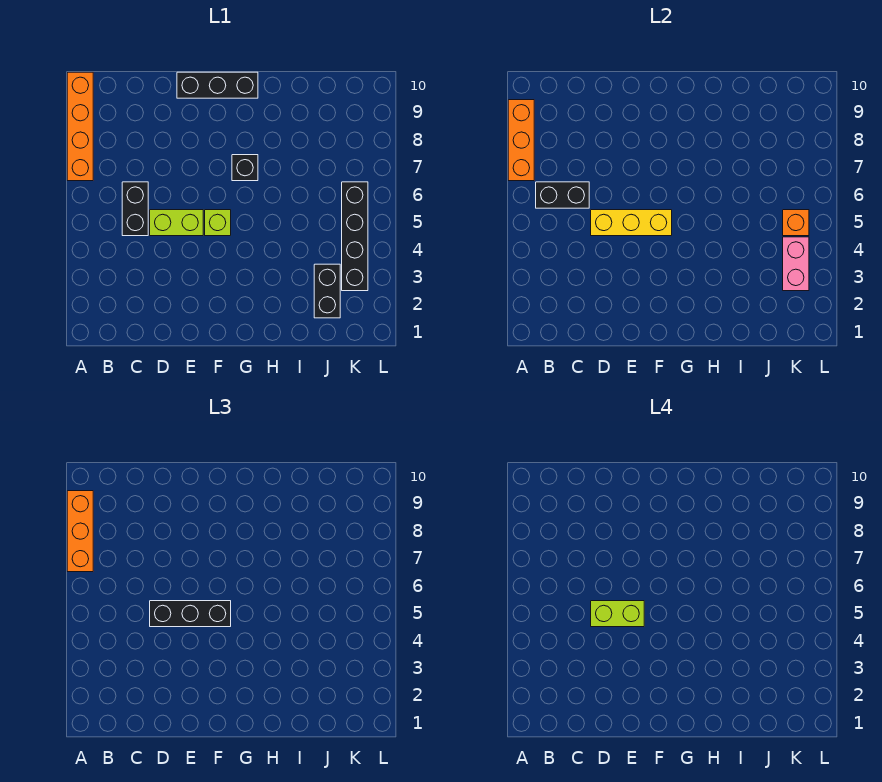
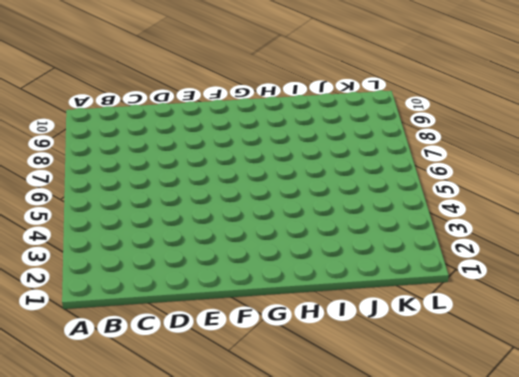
none -> orange brick A7:A10 level 1
none -> black brick C5:C6 level 1
none -> lime brick D5:E5 level 1

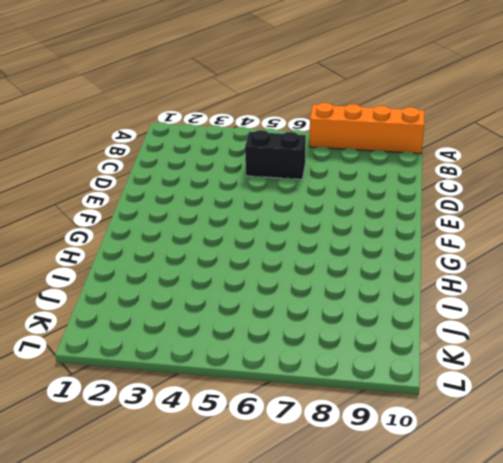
none -> lime brick D5:E5 level 1
none -> black brick E10:G10 level 1
none -> lime brick F5 level 1

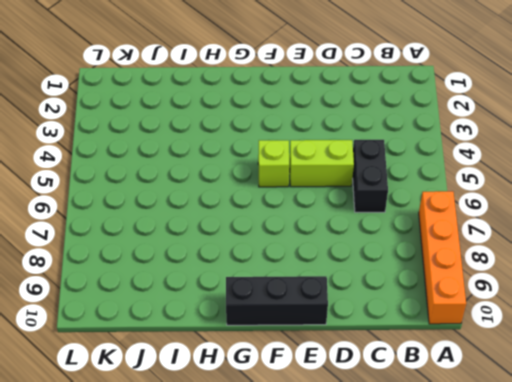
none -> black brick G7 level 1
none -> black brick J2:J3 level 1
none -> black brick K3:K6 level 1

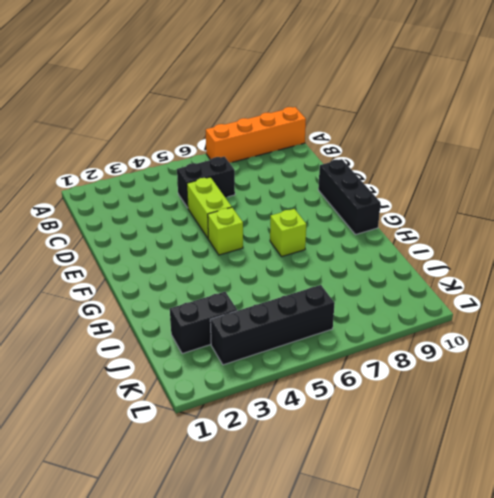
lime brick G7 level 1 -> black brick G7 level 1
none -> orange brick A7:A9 level 2
none -> black brick B6:C6 level 2
none -> yellow brick D5:F5 level 2

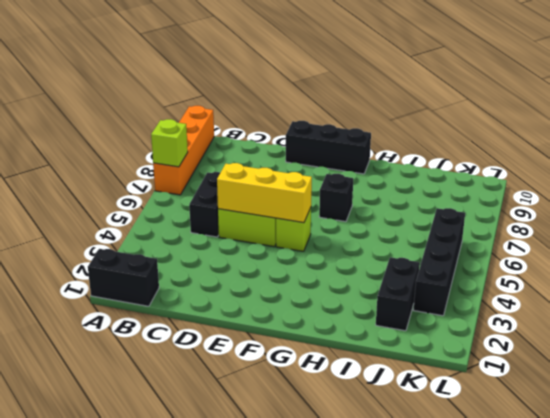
black brick A1:B1 level 1 -> black brick B6:C6 level 2
lime brick A7 level 2 -> orange brick A7:A9 level 2
none -> pink brick K3:K4 level 2
none -> orange brick K5 level 2
none -> orange brick A7:A9 level 3

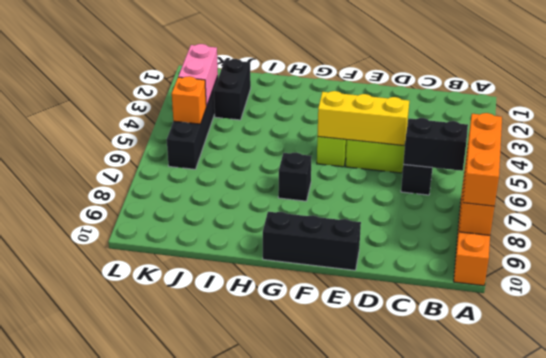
none -> black brick D5:F5 level 3
none -> lime brick D5:E5 level 4

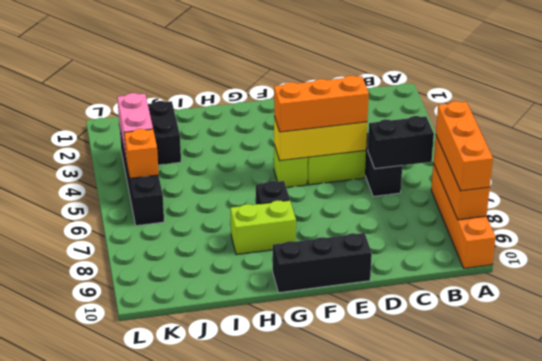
orange brick D5:F5 level 3 -> black brick D5:F5 level 3
lime brick G8:H8 level 1 -> lime brick D5:E5 level 4

